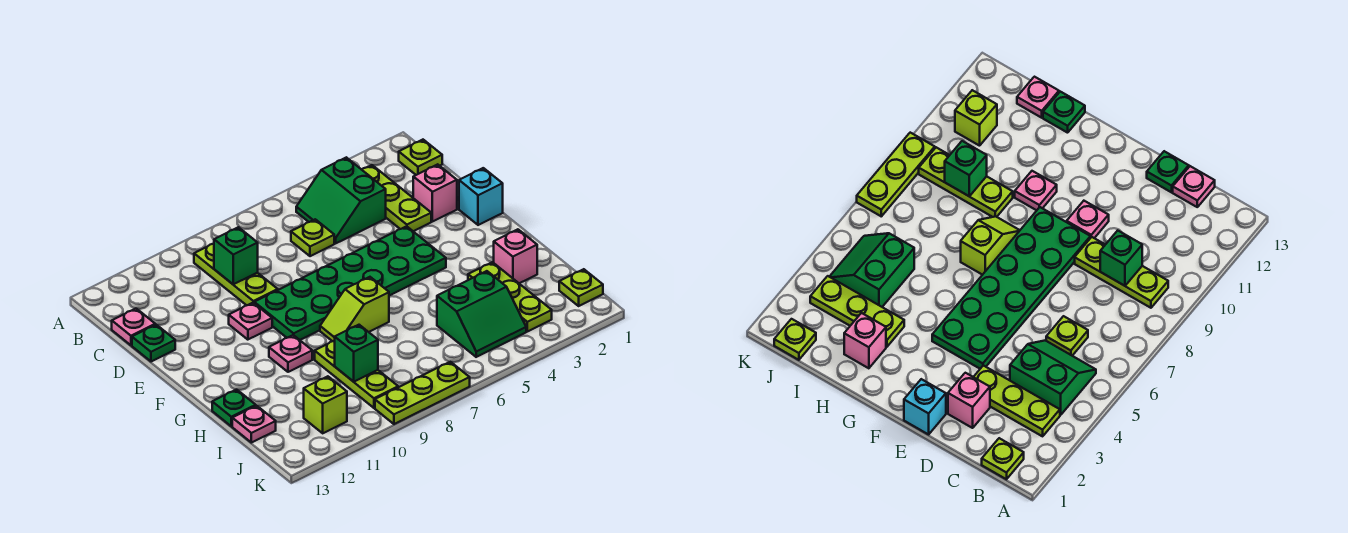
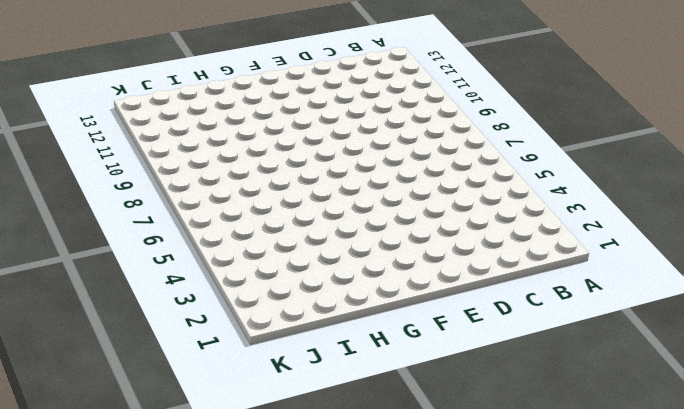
none -> lime plate B1 level 1
none -> lime plate B3:D3 level 1
none -> green slope B4:C5 level 1 top 4

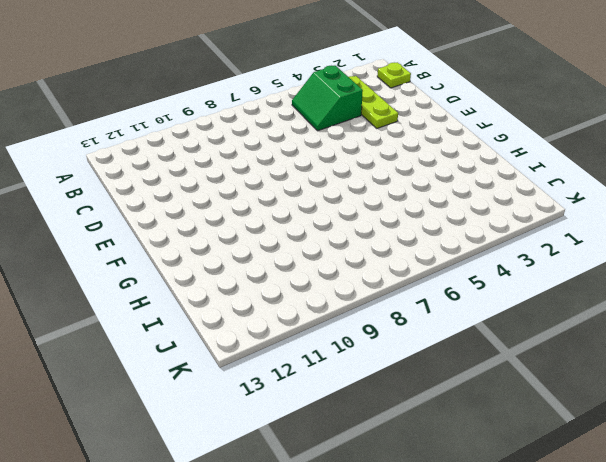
none -> lime plate B9:D9 level 1
none -> lime plate C6 level 1
none -> pink plate C13 level 1

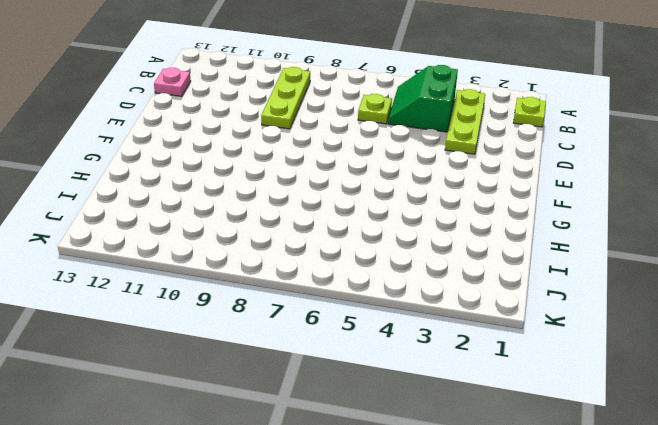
none -> pink brick D2 level 1
none -> green plate D13 level 1
none -> cyan brick E1 level 1

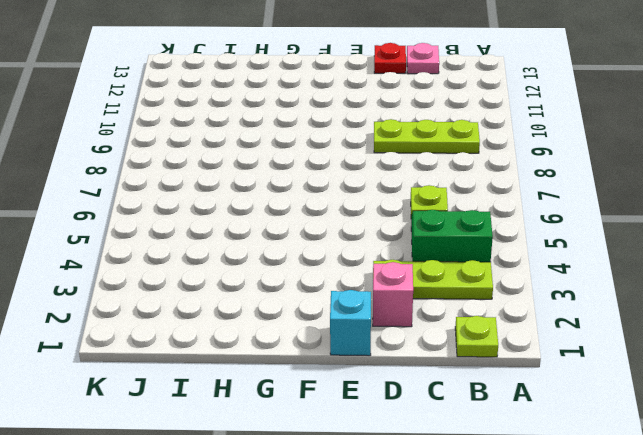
red plate D13 level 1 -> green plate D13 level 1
none -> green plate E4:F9 level 1
none -> pink plate E10 level 1
none -> lime slope G7:G8 level 1 top 7

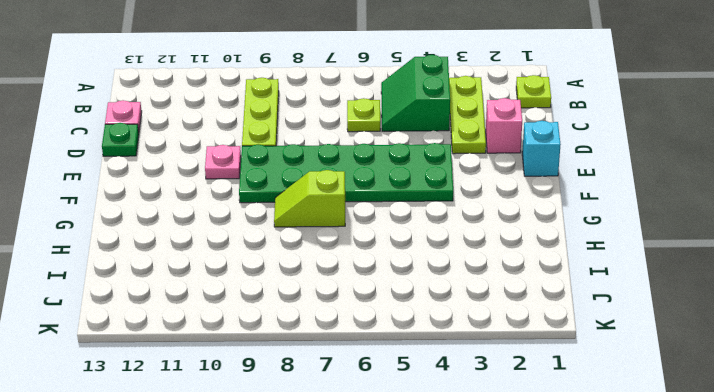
none -> pink plate G10 level 1
none -> pink brick H2 level 1
none -> lime plate H3:J3 level 1

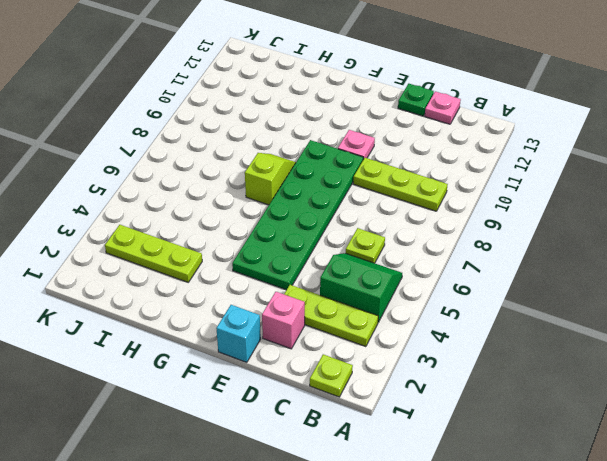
none -> pink plate G10 level 1
none -> pink brick H2 level 1
none -> lime plate H9:J9 level 1

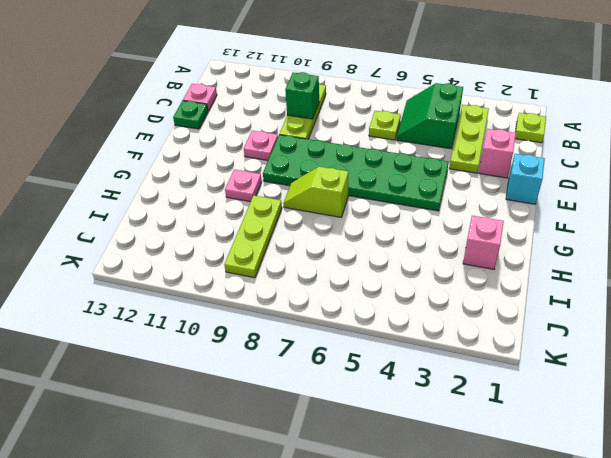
none -> lime plate H3:J3 level 1
none -> green plate H13 level 1
none -> green slope I4:J5 level 1 top I

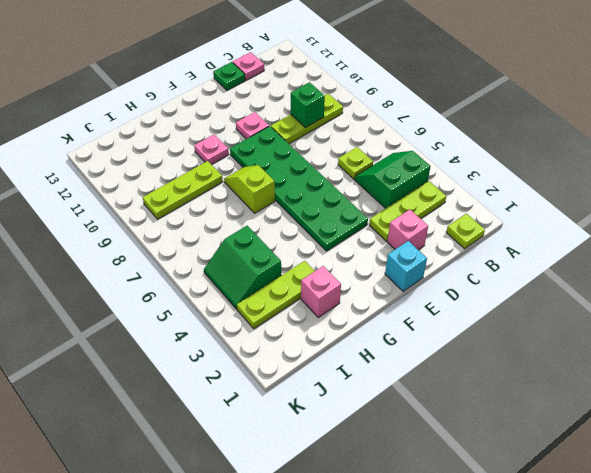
none -> green plate H13 level 1
none -> pink plate I13 level 1
none -> lime plate J1 level 1

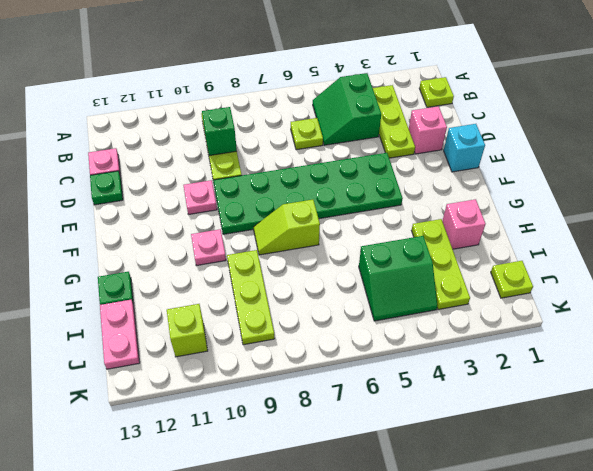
pink plate I13:J13 level 1 -> pink plate I13 level 1
none -> lime plate K7:K9 level 1
none -> green brick I9 level 2

